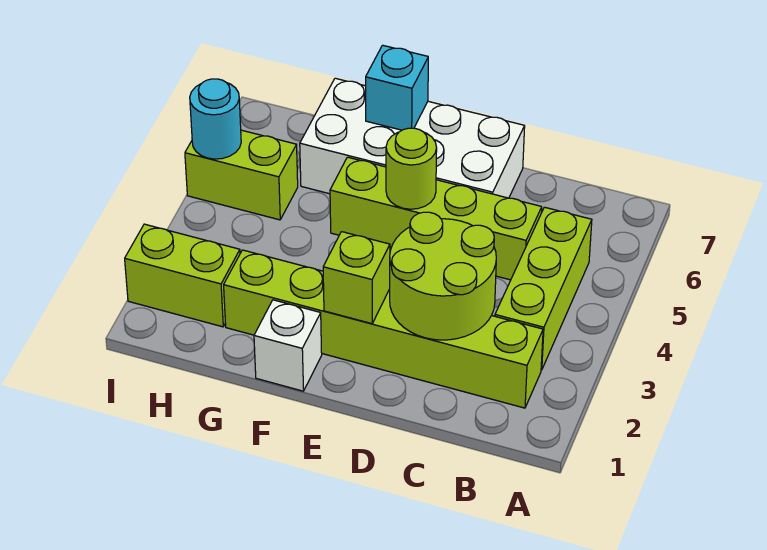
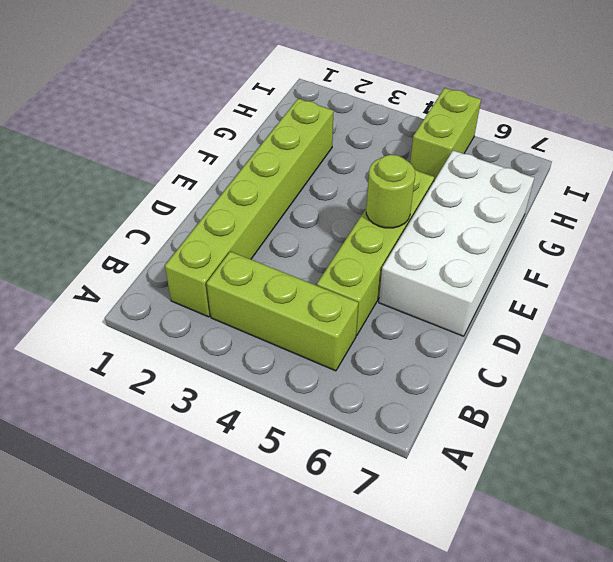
none -> white brick F1 level 1
none -> lime brick H2:I2 level 1
none -> lime round brick C2:D3 level 2

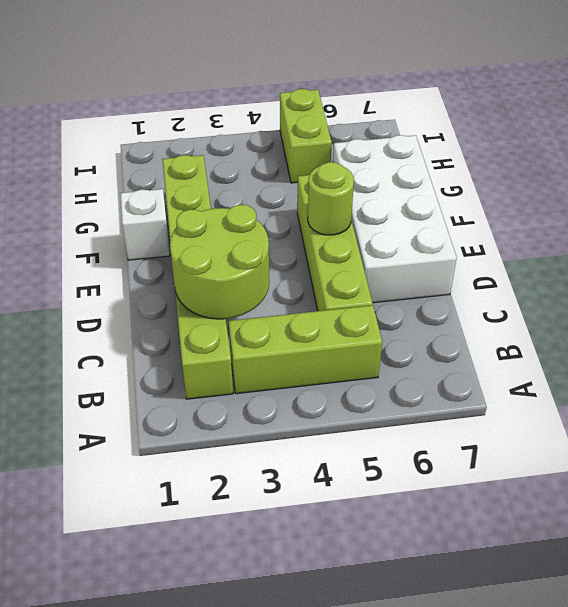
none -> lime brick H2:I2 level 1
none -> lime brick E2 level 2
none -> cyan brick F7 level 2

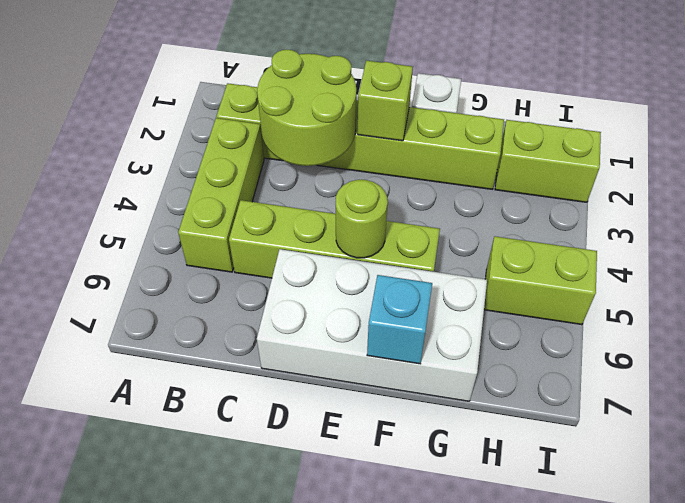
none -> cyan round brick I5 level 2

